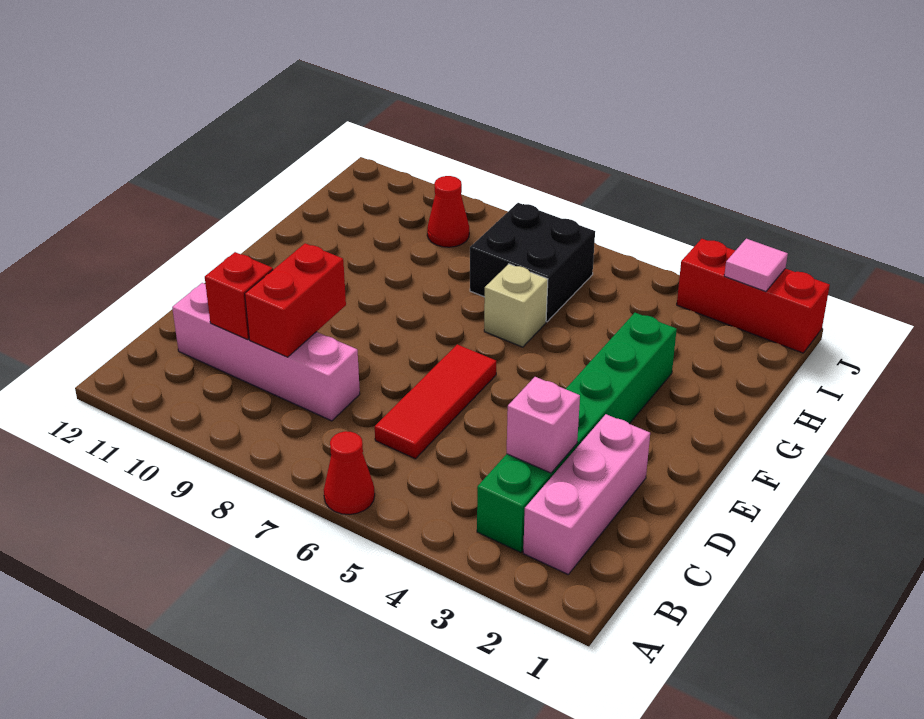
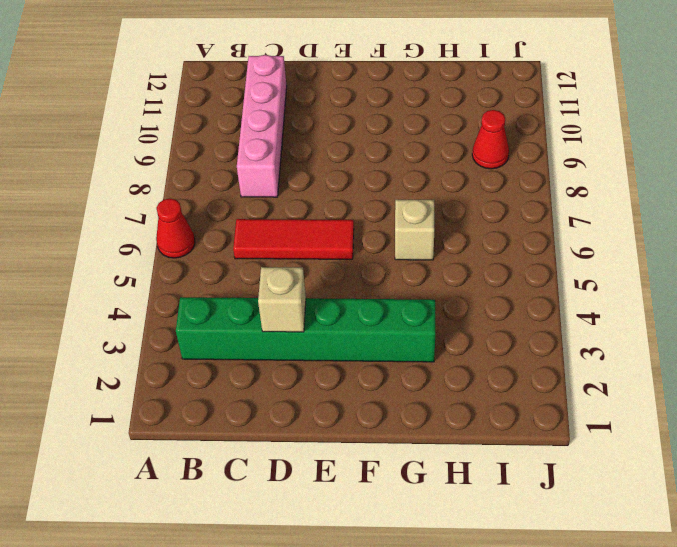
tan brick D3 level 2 -> none
none -> pink brick B2:D2 level 1
none -> black brick H6:I7 level 1
none -> red brick J1:J3 level 1

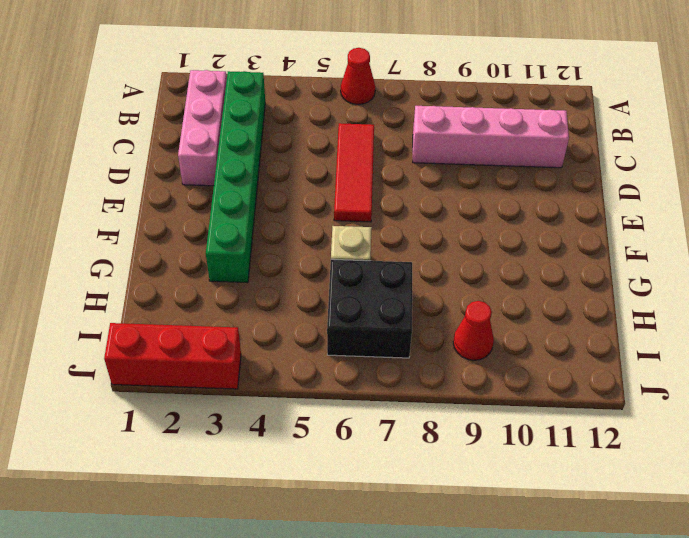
none -> pink brick C3 level 2
none -> red brick C9:D9 level 2
none -> red brick C10 level 2

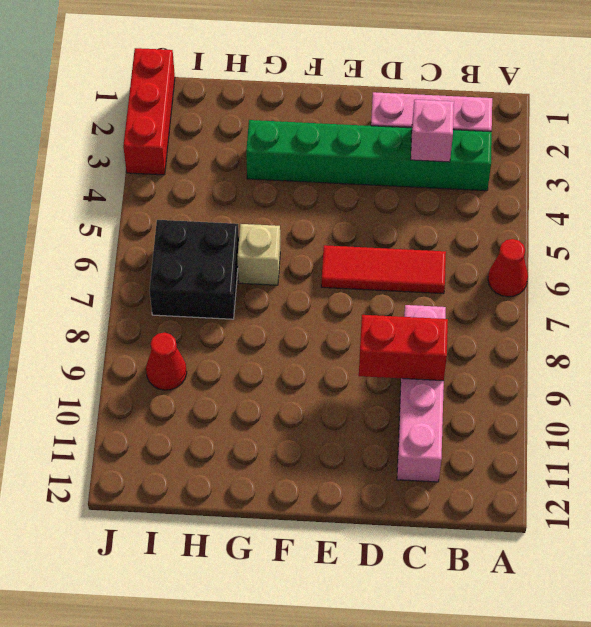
none -> red brick C10 level 2
none -> pink tile J2 level 2

